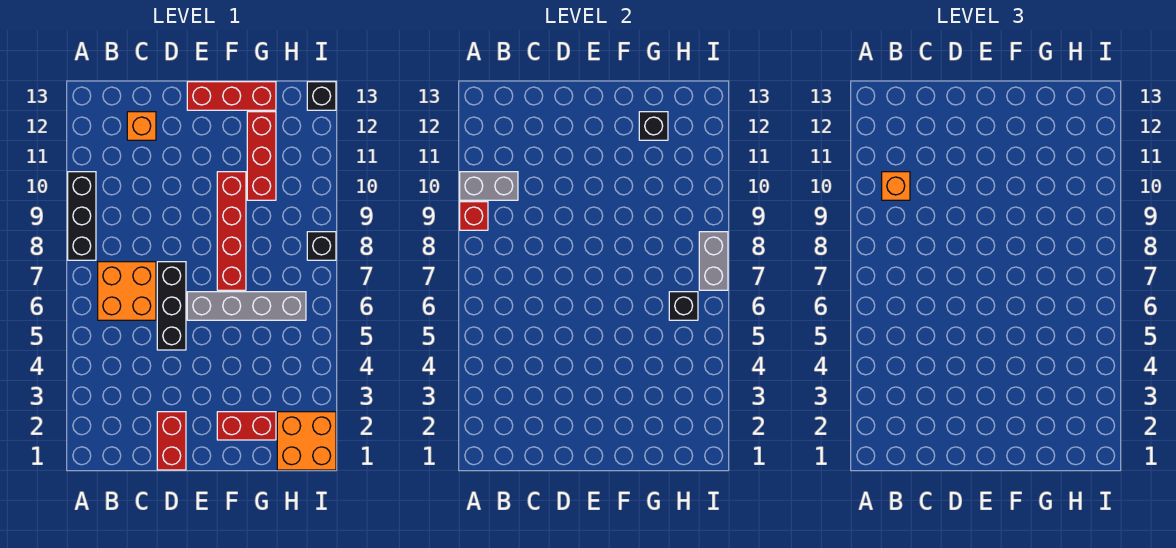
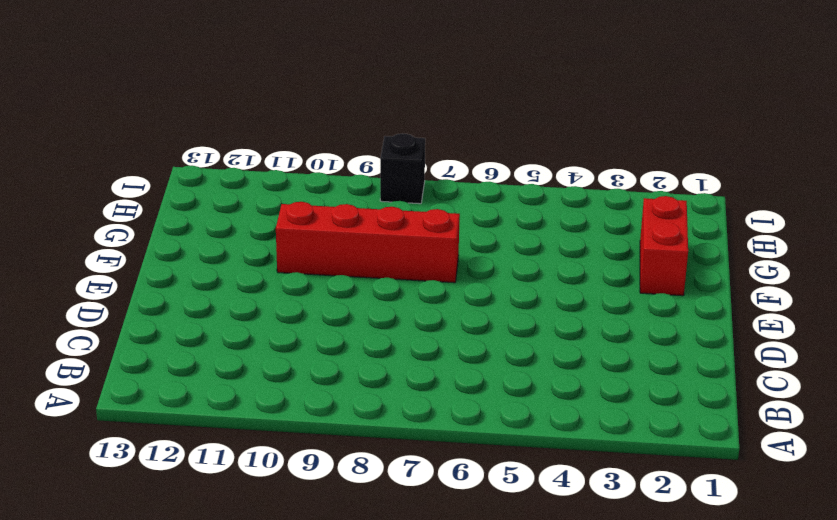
none -> black brick A8:A10 level 1
none -> orange brick B6:C7 level 1
none -> orange brick C12 level 1

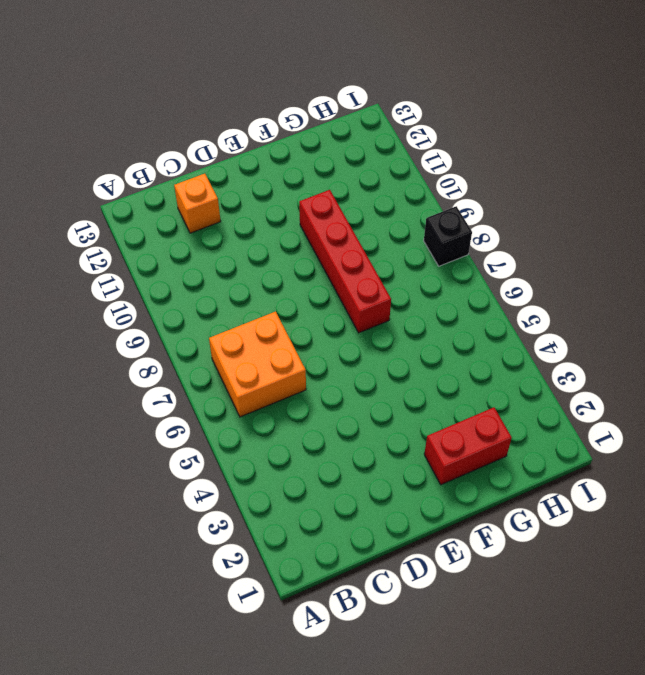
none -> black brick A8:A10 level 1
none -> red brick D1:D2 level 1
none -> black brick D5:D7 level 1

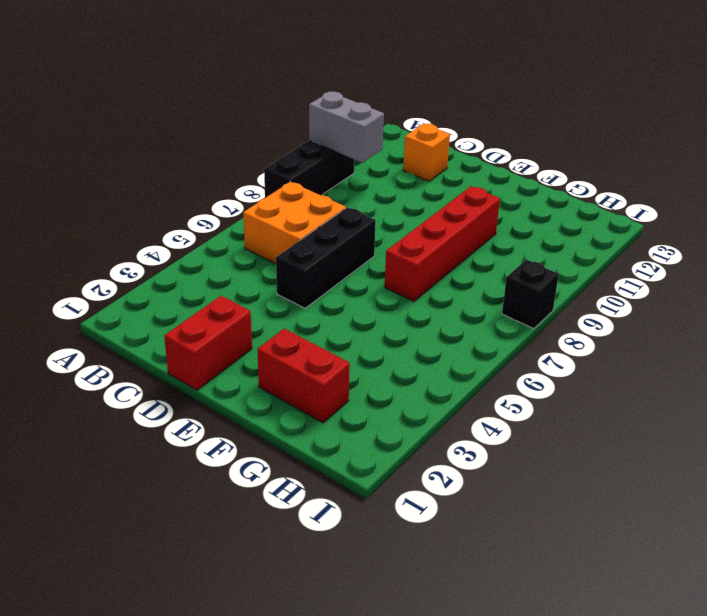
none -> grey brick E6:H6 level 1
none -> red brick E13:G13 level 1
none -> red brick G10:G12 level 1

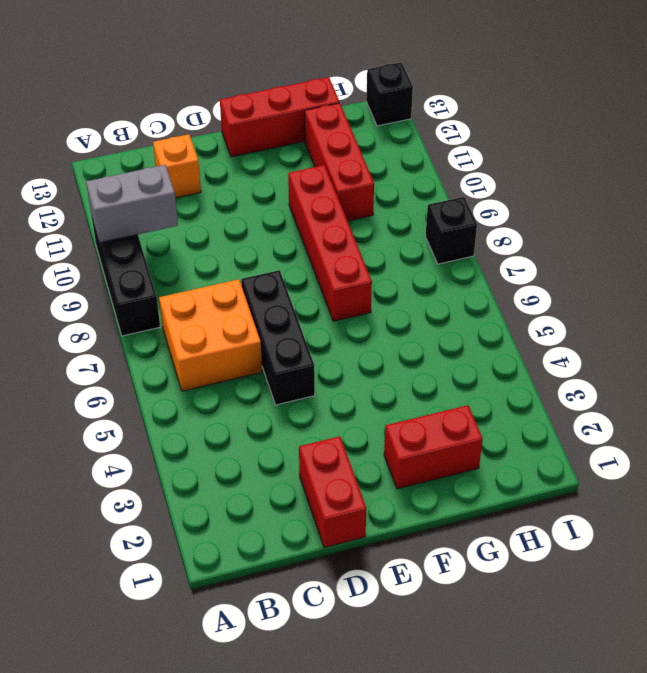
none -> grey brick E6:H6 level 1
none -> orange brick H1:I2 level 1
none -> red brick A9 level 2

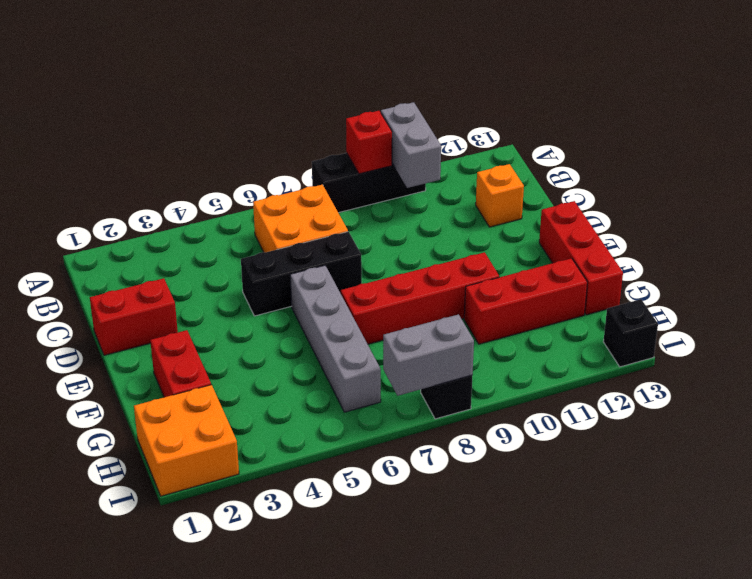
none -> black brick G12 level 2
none -> black brick H6 level 2
none -> orange brick B10 level 3

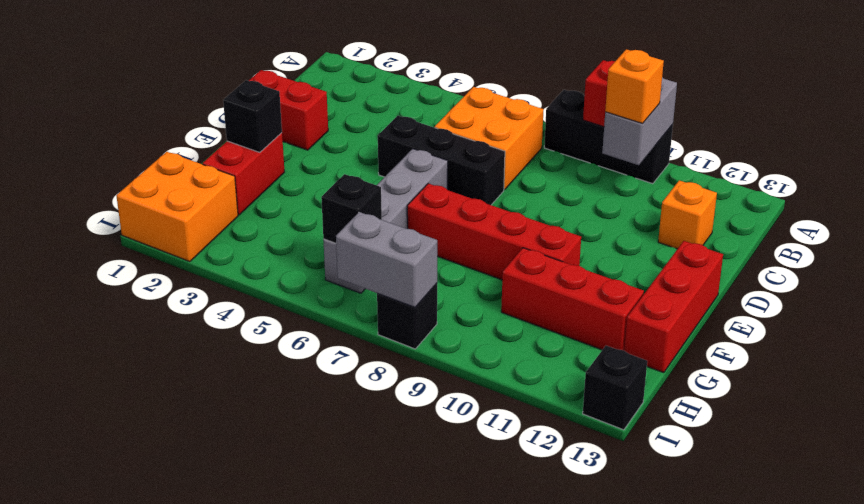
black brick F2 level 2 -> black brick G12 level 2

